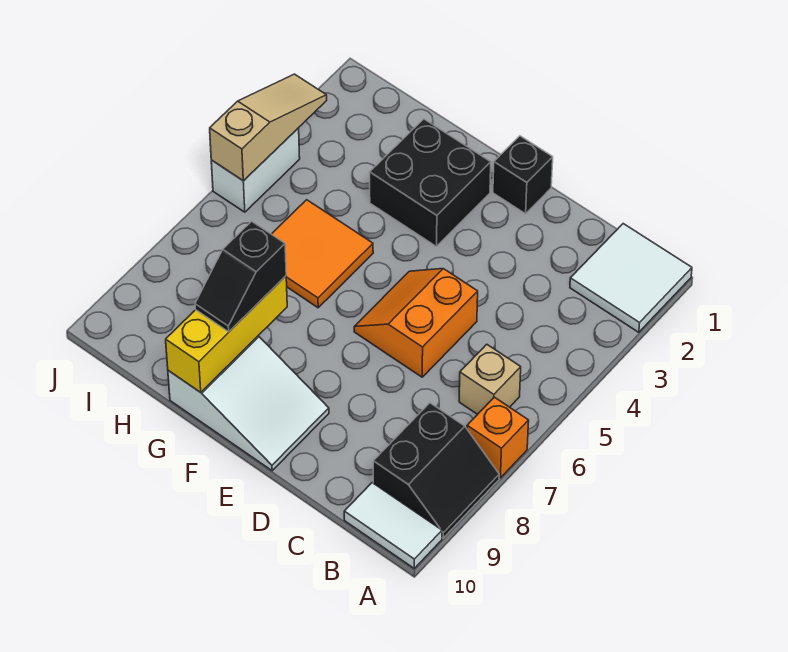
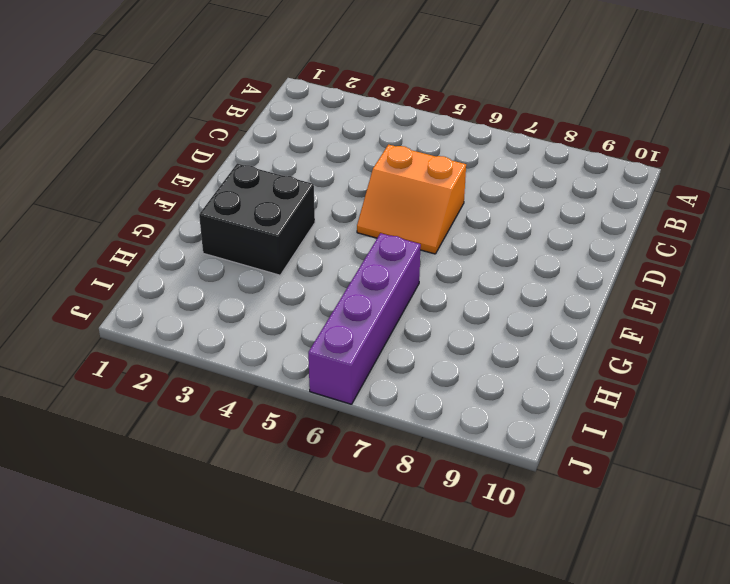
purple brick G6:J6 level 1 -> orange tile G5:H6 level 1
none -> white tile A1:B2 level 1
none -> orange brick A7 level 1
none -> black slope A8:B9 level 1 top B

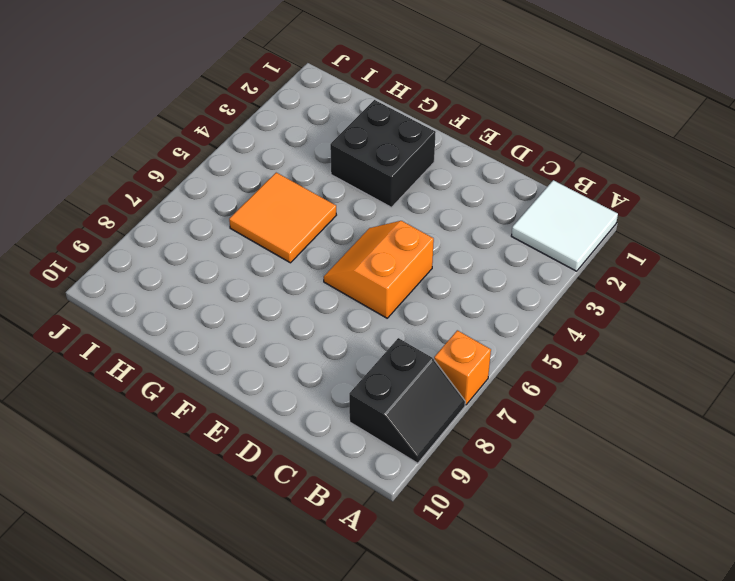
none -> white tile A10:B10 level 1
none -> tan brick B6 level 1
none -> black brick E1 level 1

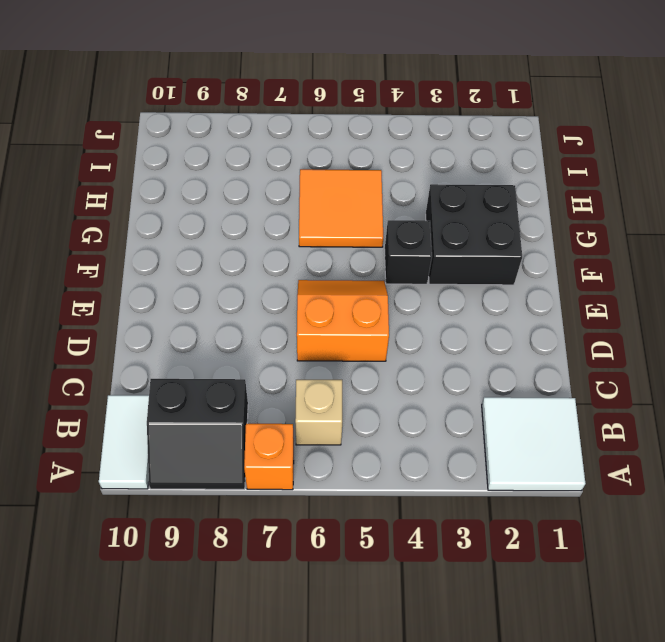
black brick F4 level 1 -> black brick E1 level 1
none -> white slope E9:G10 level 1 top G
none -> white brick J4:J5 level 1
none -> yellow brick G8:G10 level 2

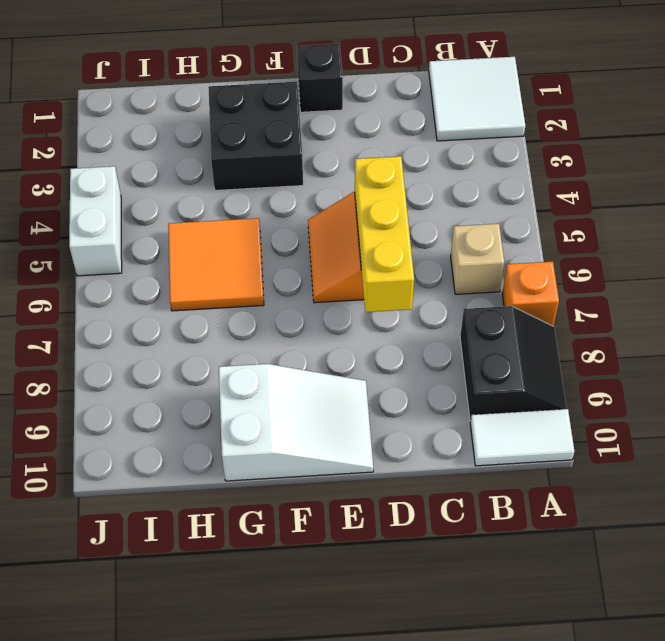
yellow brick D5:D7 level 2 -> yellow brick G8:G10 level 2
none -> tan slope J3:J5 level 2 top 5
none -> black slope G8:G9 level 3 top 8

